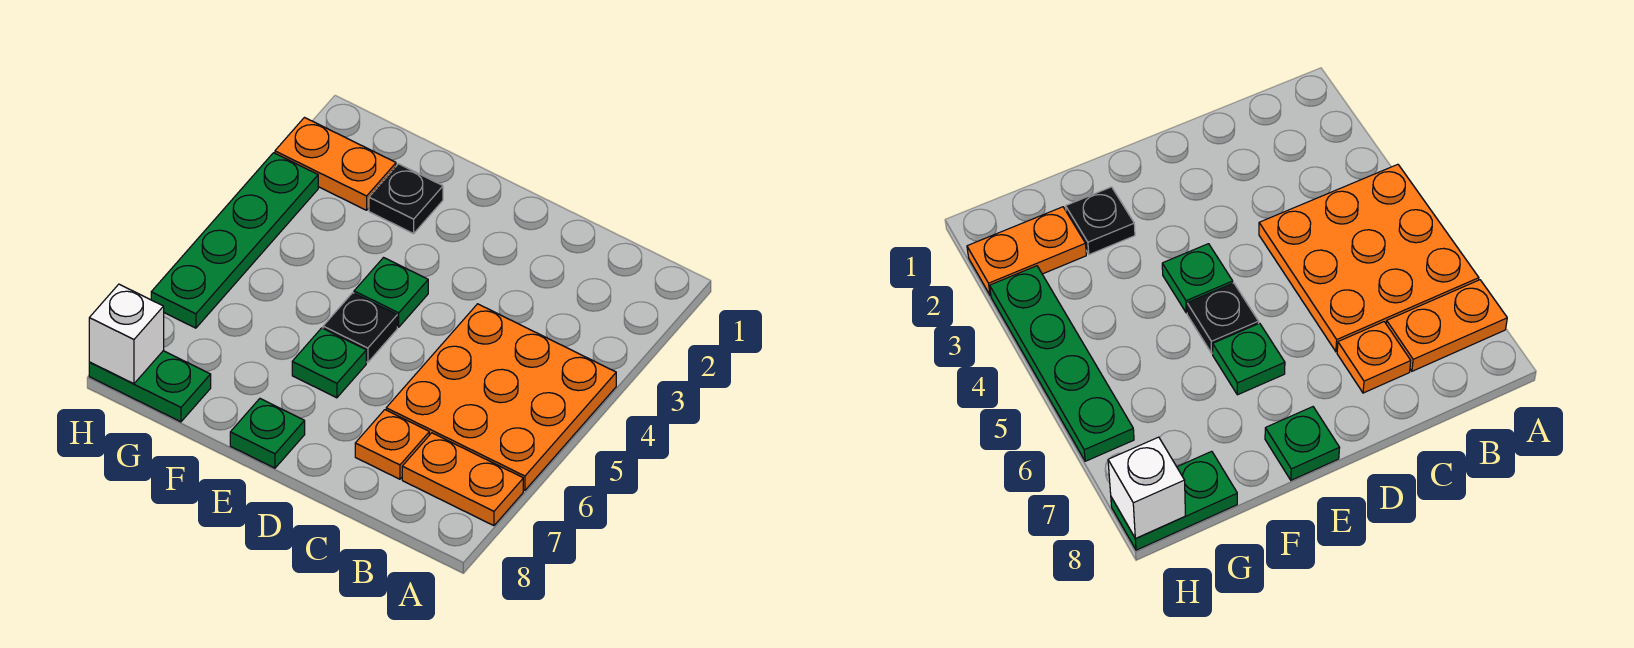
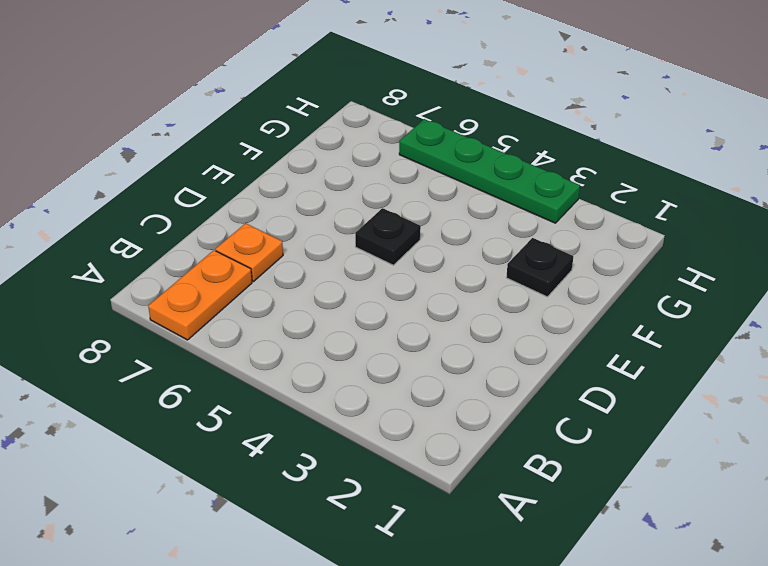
none -> orange plate A4:C6 level 1
none -> green plate E4 level 1
none -> green plate E6 level 1

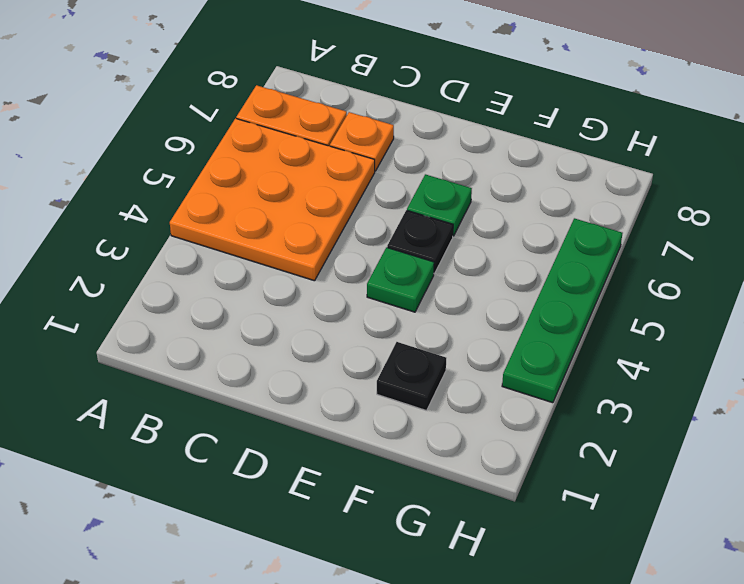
none -> green plate E8 level 1
none -> orange plate G2:H2 level 1
none -> green plate G8:H8 level 1

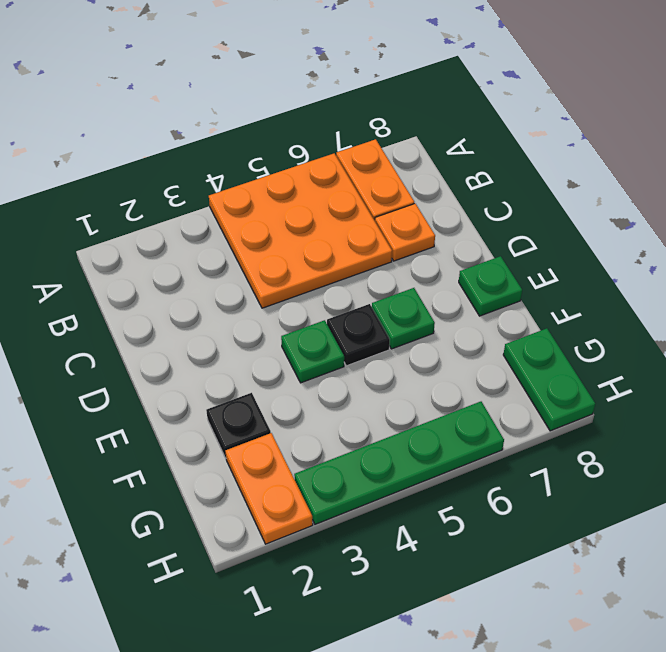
none -> white brick H8 level 2

